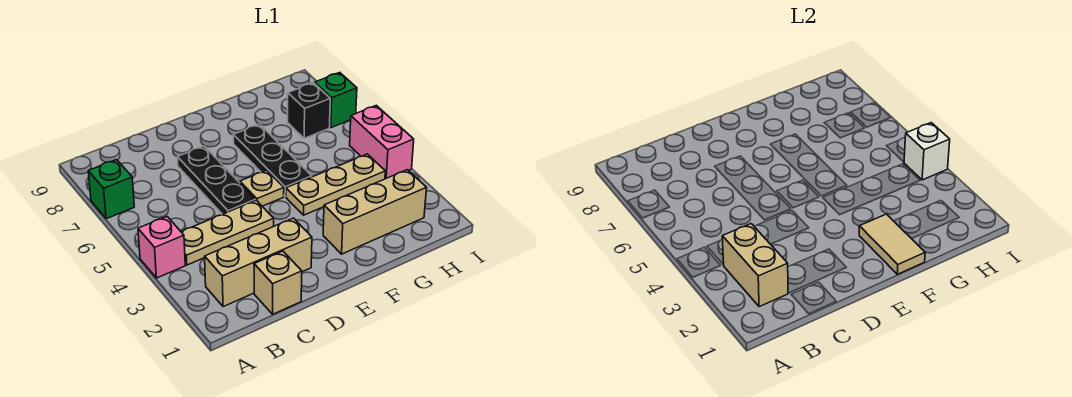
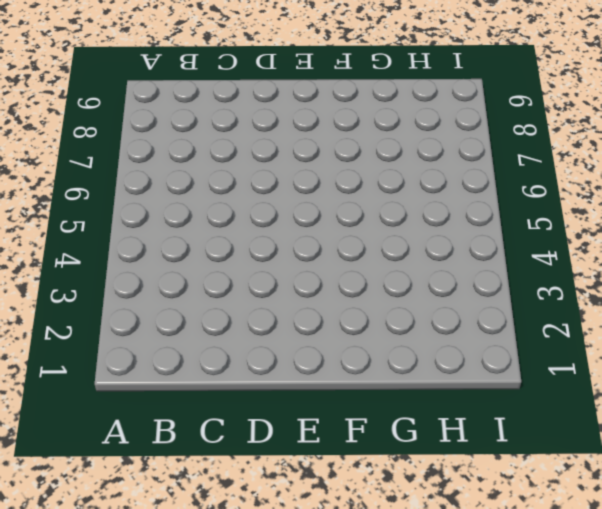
none -> pink brick A4 level 1
none -> green brick A7 level 1
none -> tan brick B2:D2 level 1

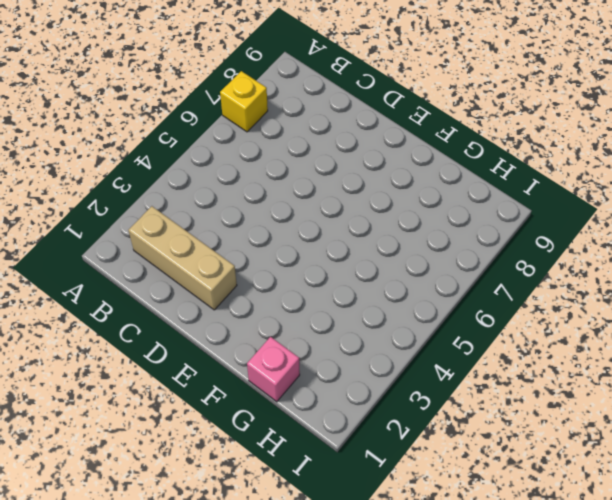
yellow brick A7 level 1 -> green brick A7 level 1
pink brick G1 level 1 -> pink brick A4 level 1
none -> tan plate B4:D4 level 1
none -> tan brick C1 level 1
none -> black plate D5:D7 level 1

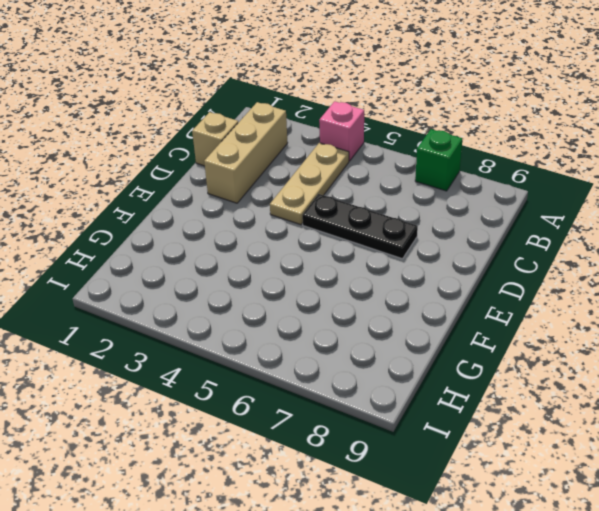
none -> tan plate E5 level 1
none -> tan brick F2:H2 level 1
none -> tan plate F4:H4 level 1

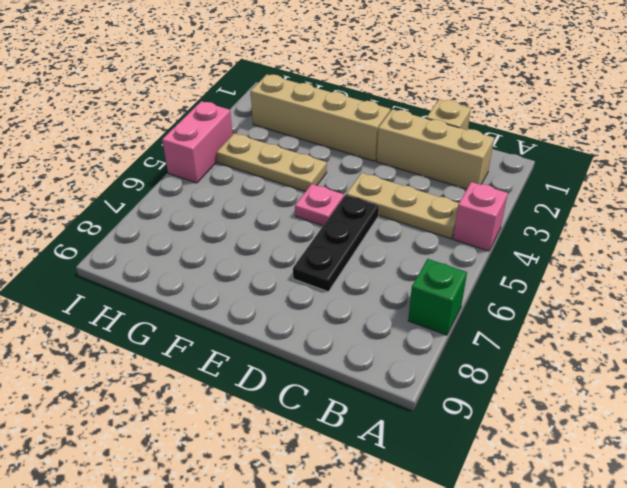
tan brick E2:H2 level 1 -> tan brick F2:H2 level 1
pink plate E5 level 1 -> tan plate E5 level 1
none -> black plate F5:F7 level 1
none -> black brick H7 level 1
none -> green brick I7 level 1

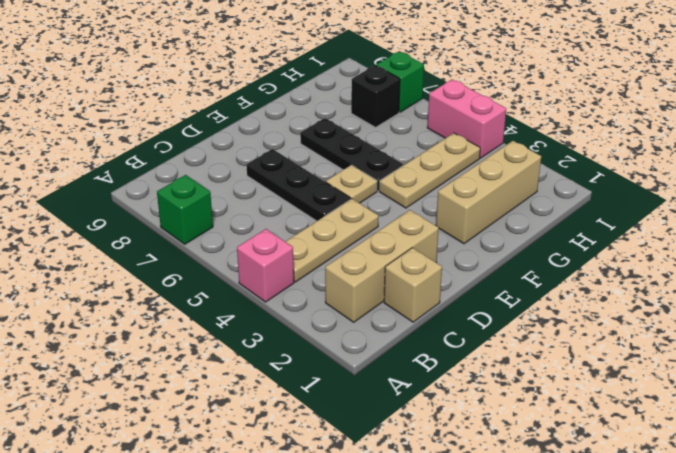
none -> tan brick B2:B3 level 2
none -> tan tile F1:F2 level 2
none -> white brick I4 level 2

